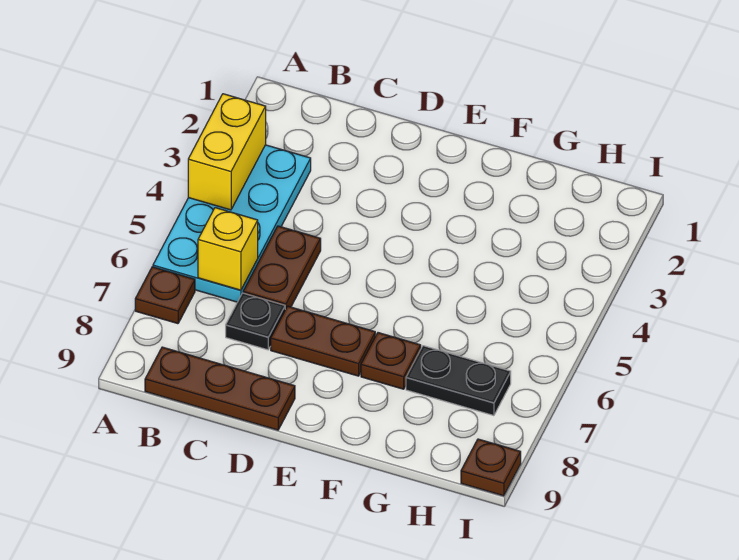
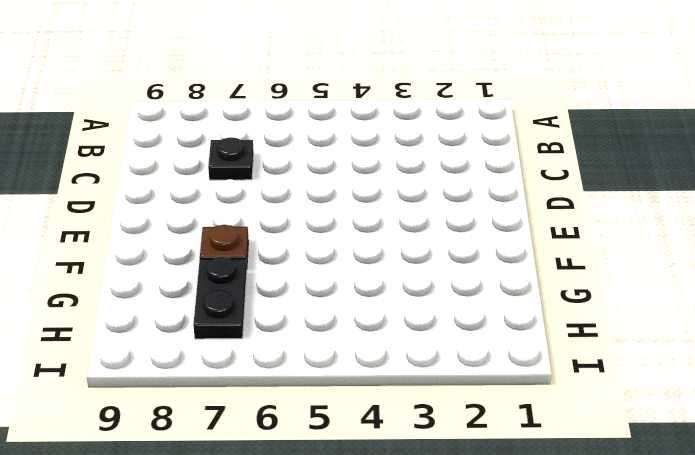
none -> cyan plate A3:B6 level 1
none -> brown plate A7 level 1

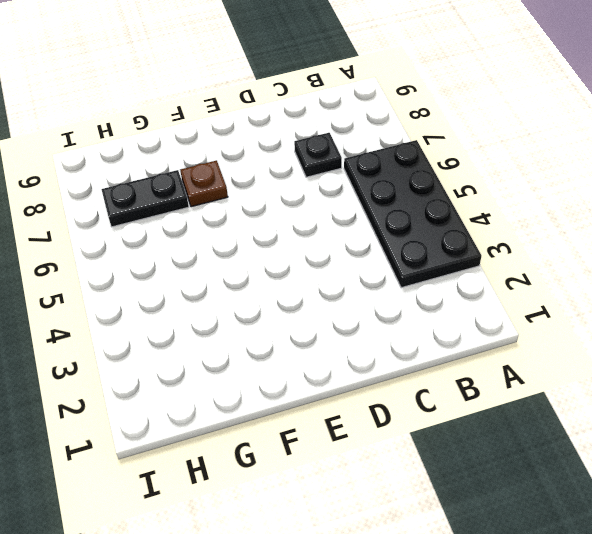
black plate A3:B6 level 1 -> cyan plate A3:B6 level 1
none -> brown plate A7 level 1
none -> brown plate B9:D9 level 1

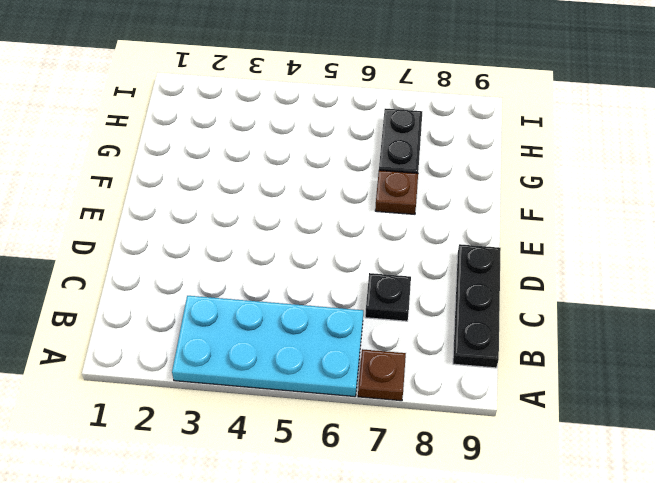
black plate B9:D9 level 1 -> brown plate B9:D9 level 1
none -> brown plate C5:C6 level 1
none -> brown plate D7:E7 level 1

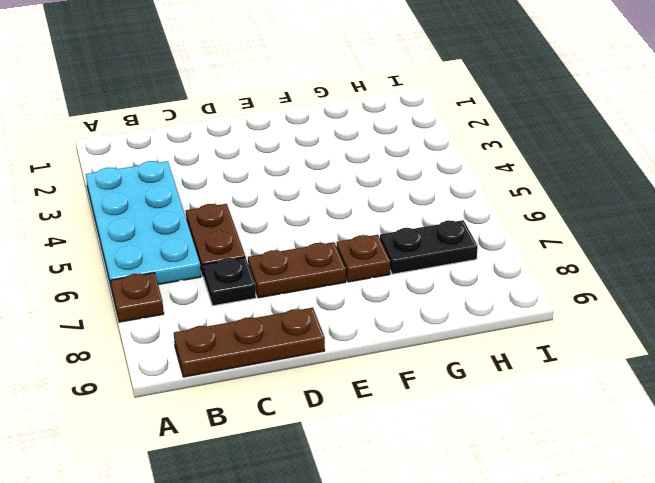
none -> brown plate I9 level 1
none -> yellow brick A3:A4 level 2

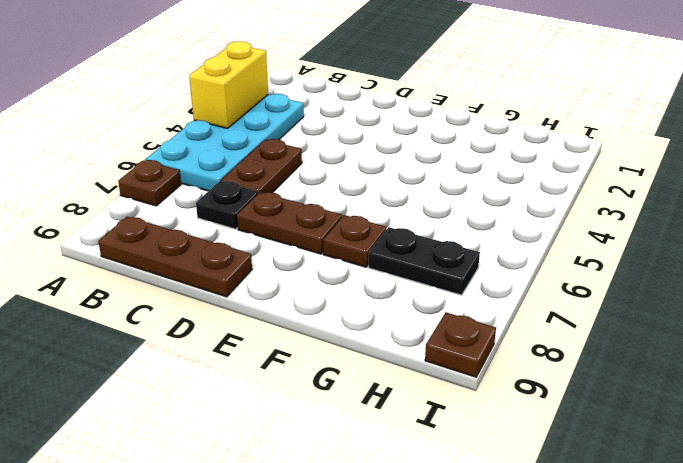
none -> yellow brick B6 level 2

